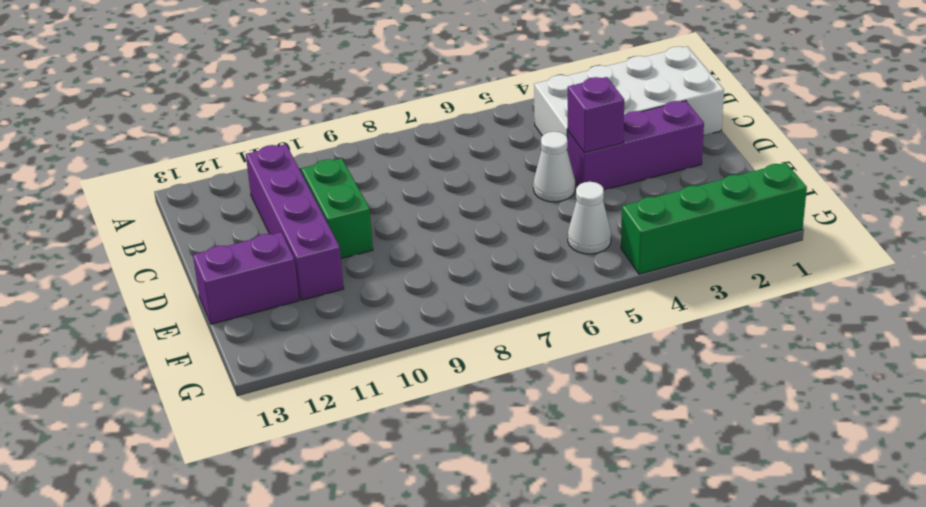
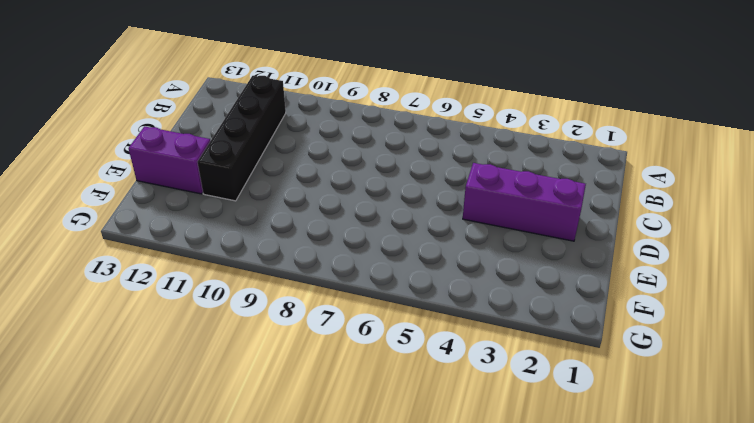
black brick B11:E11 level 1 -> purple brick B11:E11 level 1
none -> white brick B1:C4 level 1
none -> green brick C10:D10 level 1

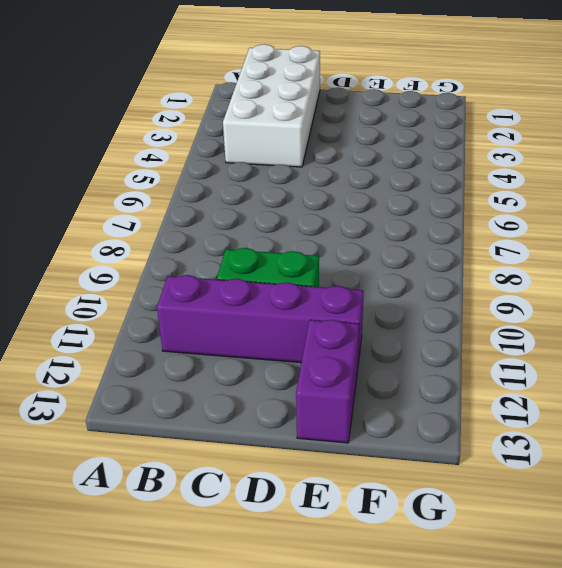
none -> purple brick D2:D4 level 1
none -> white cone D5 level 1

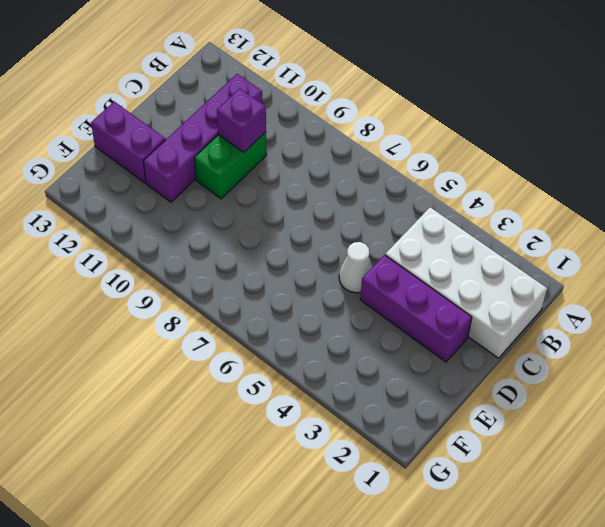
purple brick C10 level 2 -> purple brick D4 level 2
none -> white cone F5 level 1
none -> green brick G1:G4 level 1

